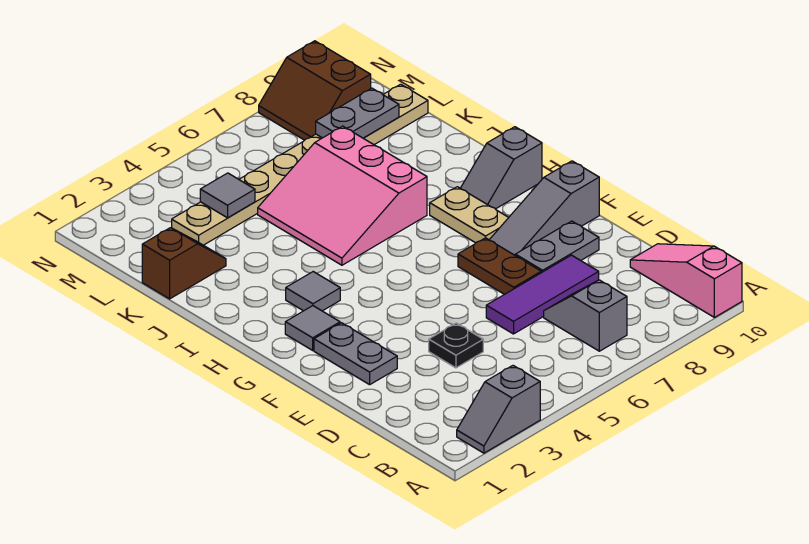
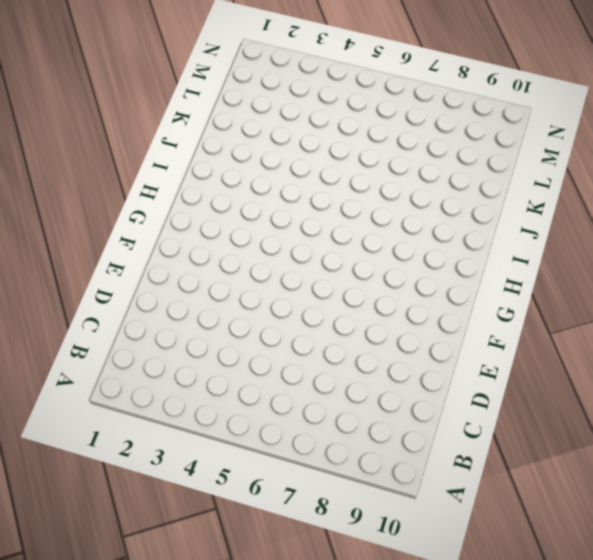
none -> grey slope A2:A3 level 1 top 3
none -> pink slope A10:C10 level 1 top A
none -> grey slope B7:C7 level 1 top B

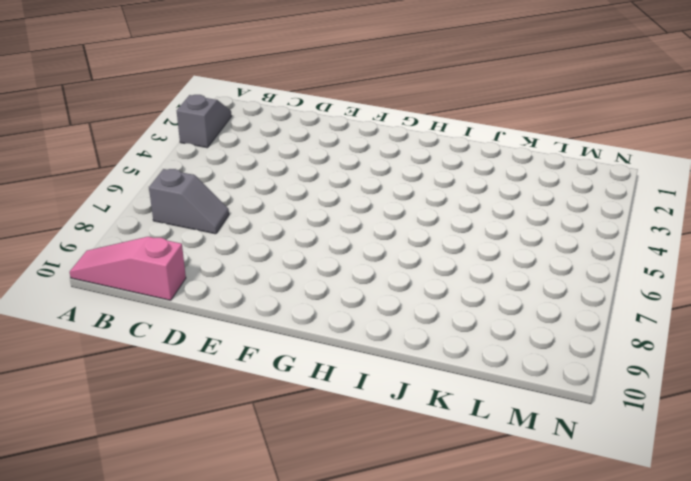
pink slope A10:C10 level 1 top C -> pink slope A10:C10 level 1 top A
none -> black plate D4 level 1
none -> purple tile D6:D8 level 1
none -> grey plate E2:F2 level 1

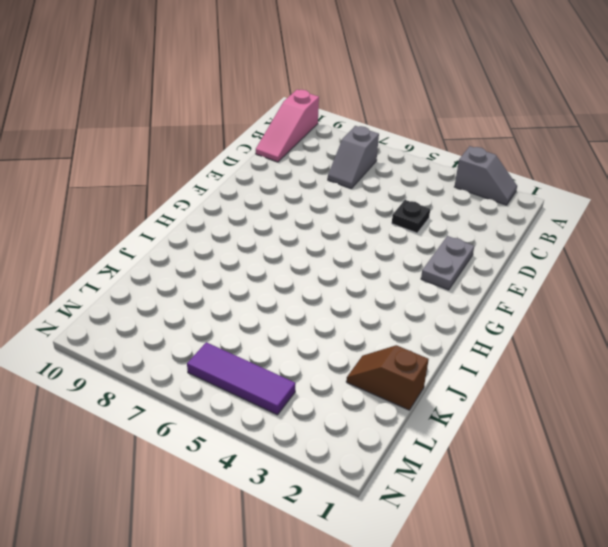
purple tile M4:M6 level 1 -> purple tile D6:D8 level 1
none -> brown plate E7:F7 level 1
none -> grey plate E8:E9 level 1
none -> grey slope F8:F10 level 1 top 10

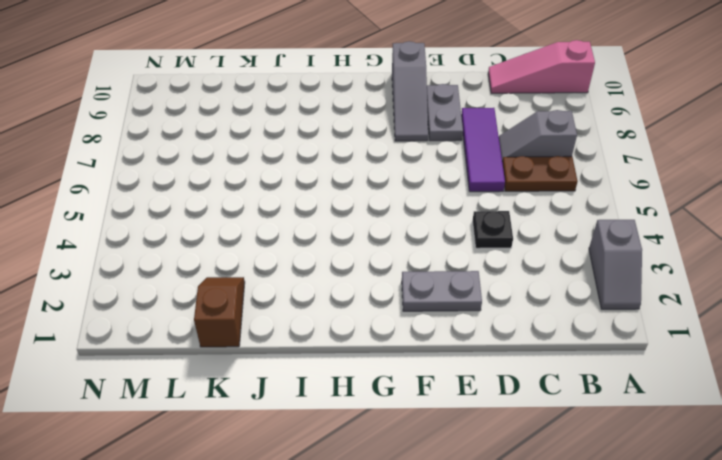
brown plate B6:C6 level 1 -> brown plate E7:F7 level 1
none -> grey tile G2 level 1
none -> tan plate G8:H8 level 1
none -> grey tile H3 level 1

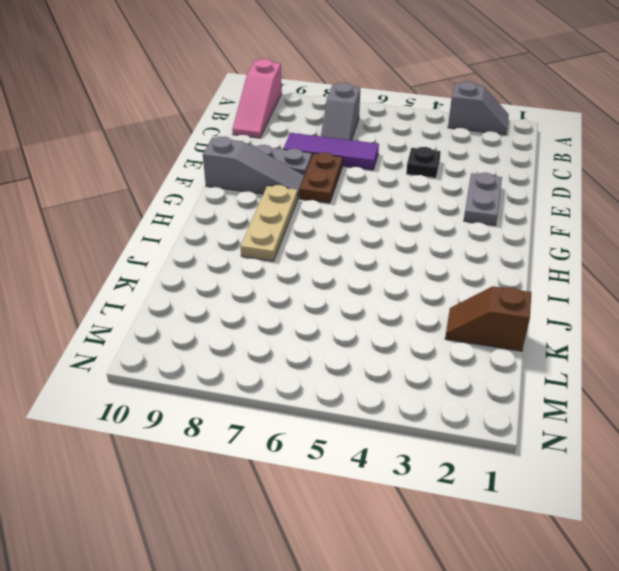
tan plate G8:I8 level 1 -> tan plate G8:H8 level 1
none -> grey tile G2 level 1
none -> grey tile H3 level 1
none -> grey slope H9:H10 level 1 top 10

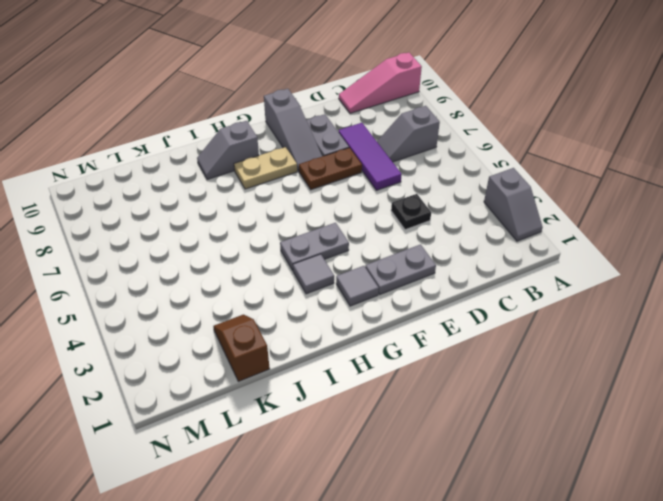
grey plate G4:H4 level 1 -> grey plate L8:L9 level 2
grey slope H9:I9 level 1 top H -> grey slope H9:H10 level 1 top 10
none -> pink slope I5:K7 level 1 top 7
none -> tan plate L3:L10 level 1
none -> brown slope M8:N9 level 1 top 9

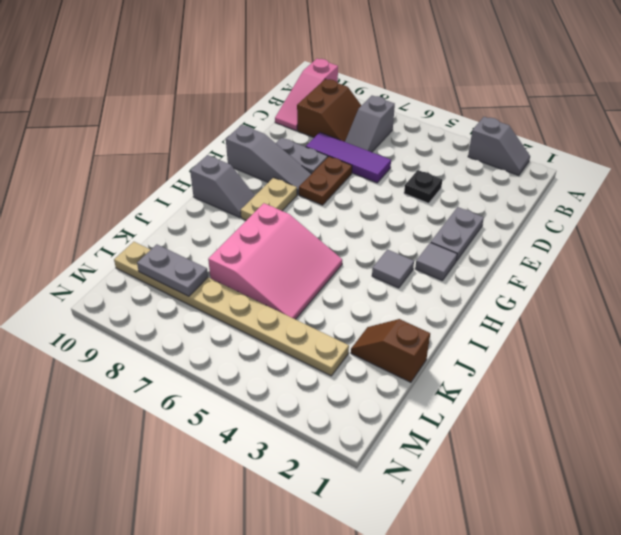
brown slope B8:C9 level 1 top 9 -> brown slope M8:N9 level 1 top 9
none -> grey tile L4 level 2

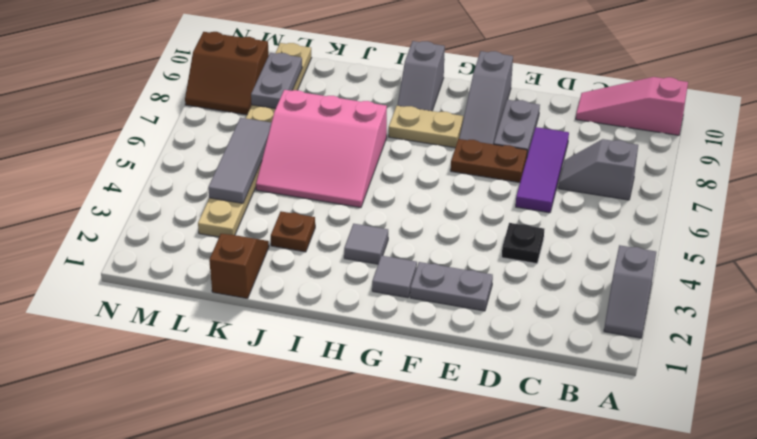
brown plate J3 level 1 -> none
grey tile L4:L6 level 2 -> grey tile L4 level 2

